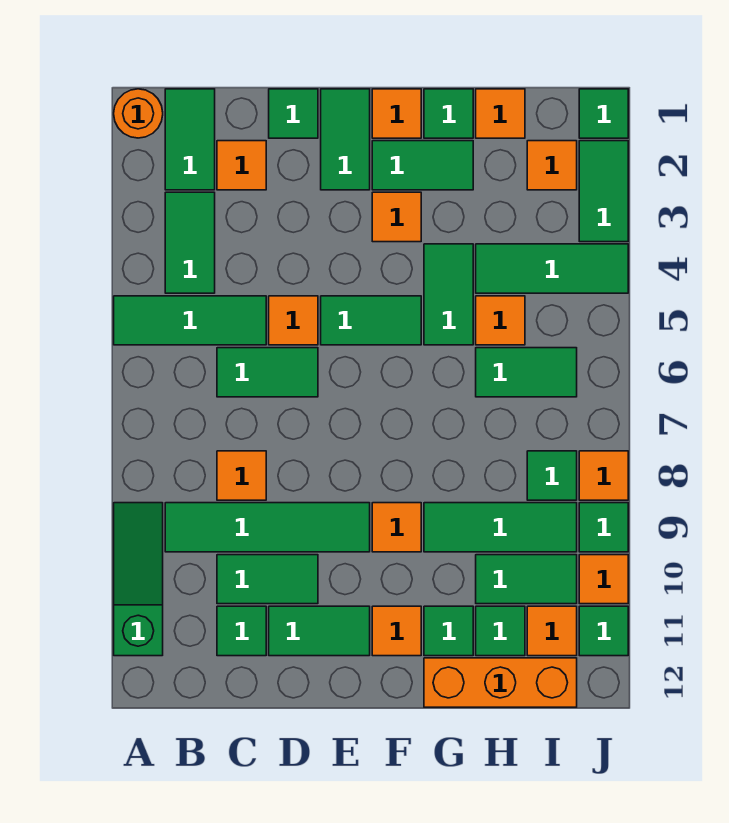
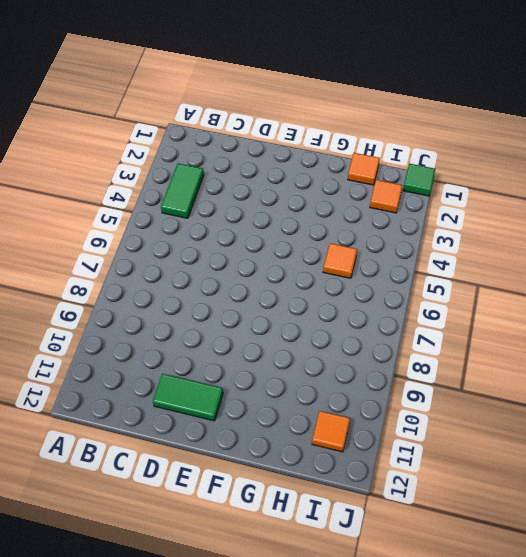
none -> orange round brick A1 level 1
none -> green tile A5:C5 level 1
none -> green slope A9:A11 level 1 top 11
none -> green tile B1:B2 level 1

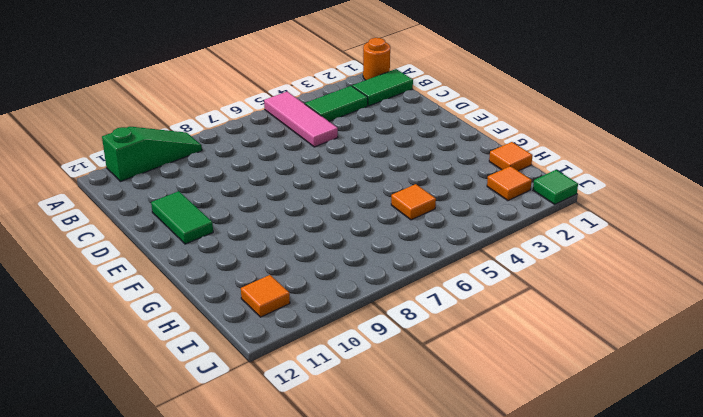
pink tile A5:C5 level 1 -> green tile A5:C5 level 1
none -> green tile B9:E9 level 1
none -> orange tile C2 level 1
none -> green tile C6:D6 level 1
none -> orange tile C8 level 1

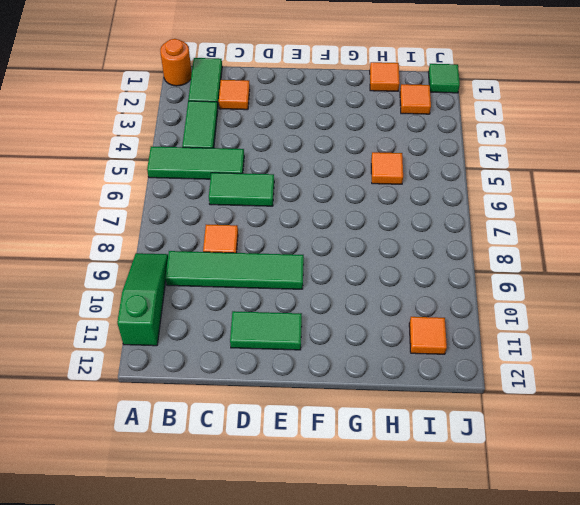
none -> green tile C10:D10 level 1
none -> green tile C11 level 1
none -> green tile D1 level 1
none -> orange tile D5 level 1

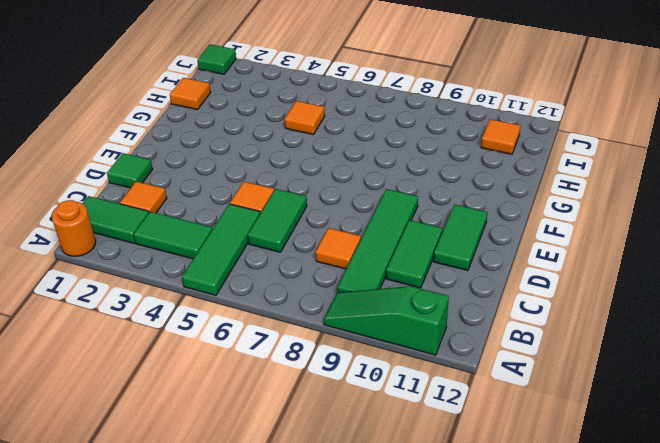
none -> green tile C11 level 1
none -> green tile E1:E2 level 1
none -> green tile E5:F5 level 1
none -> orange tile F1 level 1

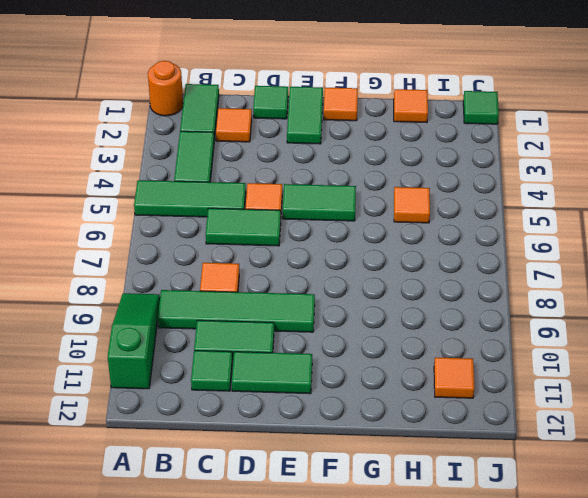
none -> green tile F2:G2 level 1
none -> orange tile F3 level 1
none -> orange tile F9 level 1
none -> orange tile F11 level 1

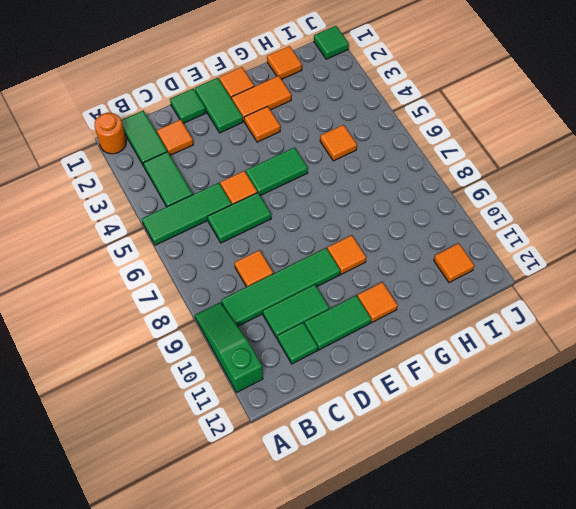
orange tile F2:G2 level 1 -> green tile F2:G2 level 1
none -> green tile G1 level 1
none -> green tile G4:G5 level 1
none -> green tile G9:I9 level 1
none -> green tile G11 level 1

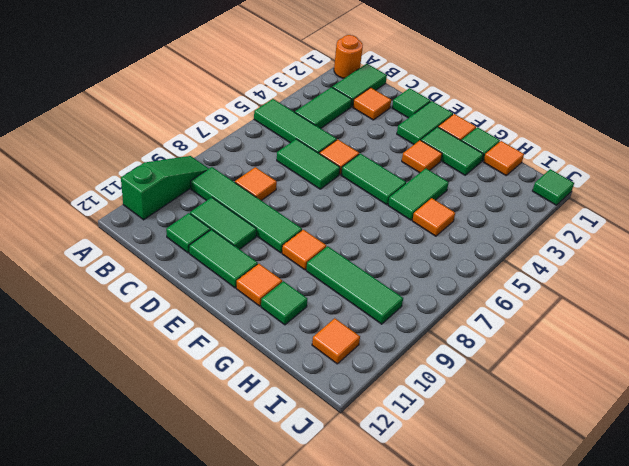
none -> orange brick G12:I12 level 1
none -> green tile H4:J4 level 1
none -> green tile H6:I6 level 1
none -> green tile H10:I10 level 1

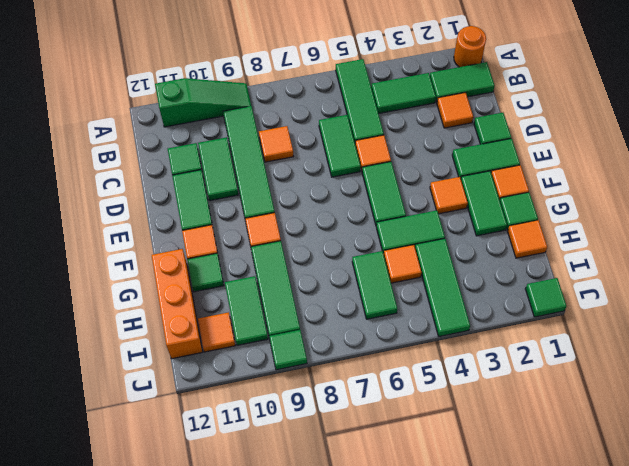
none -> green tile H11 level 1
none -> orange tile I2 level 1
none -> green tile I8 level 1
none -> green tile J2:J3 level 1

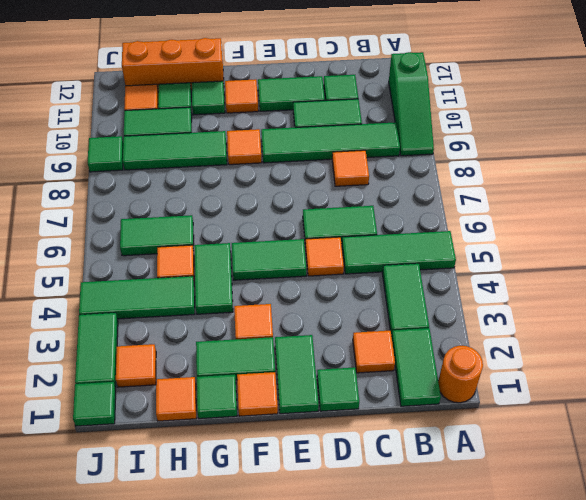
none -> green tile I8 level 1
none -> orange tile J8 level 1
none -> orange tile J10 level 1
none -> green tile J11 level 1

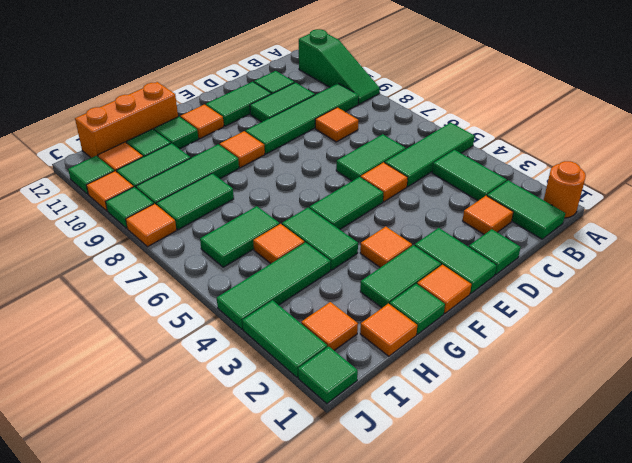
green tile H8:I8 level 1 -> green tile I8 level 1

